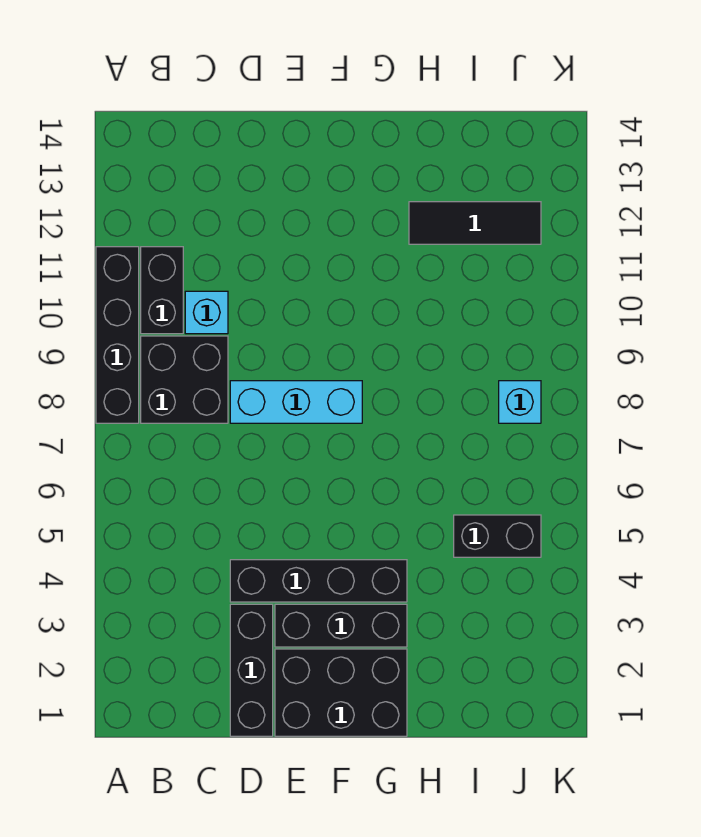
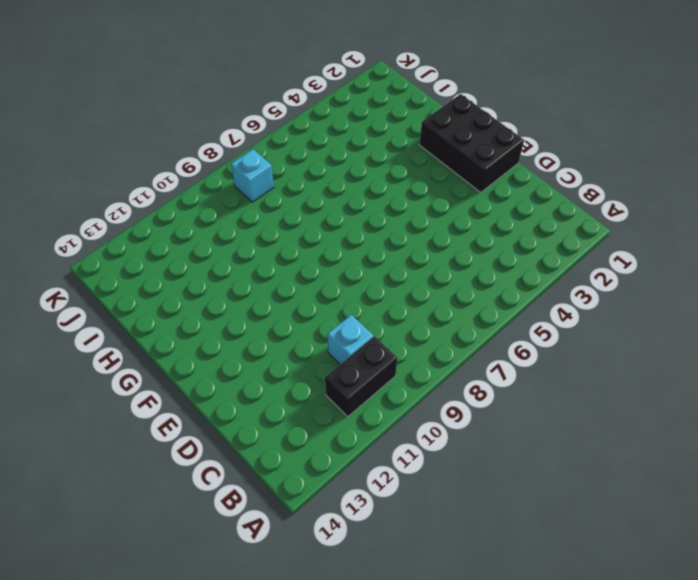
none -> black brick A8:A11 level 1
none -> black brick B8:C9 level 1
none -> black brick D1:D3 level 1

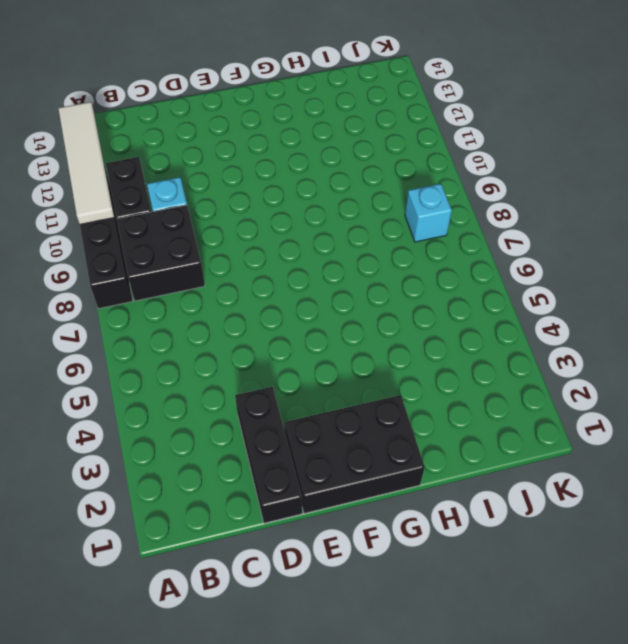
white tile A10:A13 level 2 -> none
none -> black brick D4:G4 level 1
none -> cyan brick D8:F8 level 1
none -> black brick E3:G3 level 1

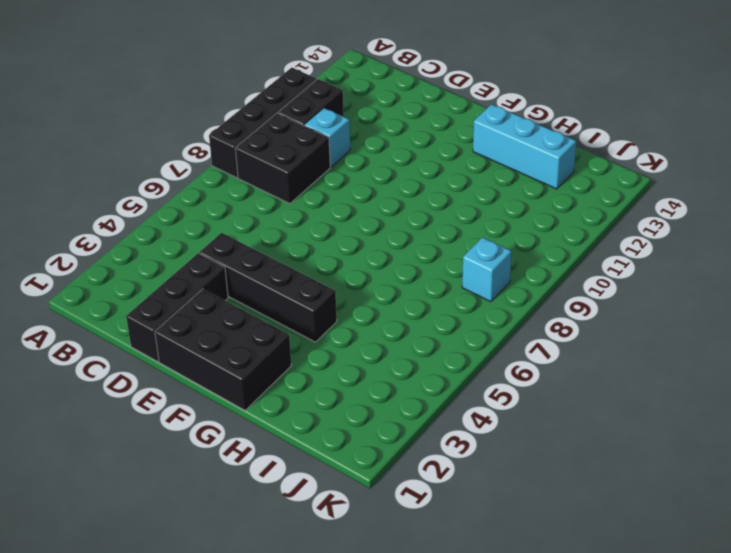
cyan brick G13:I13 level 1 -> cyan brick D8:F8 level 1
none -> black brick E3:G3 level 1
none -> black tile H12:J12 level 1
none -> black brick I5:J5 level 1

